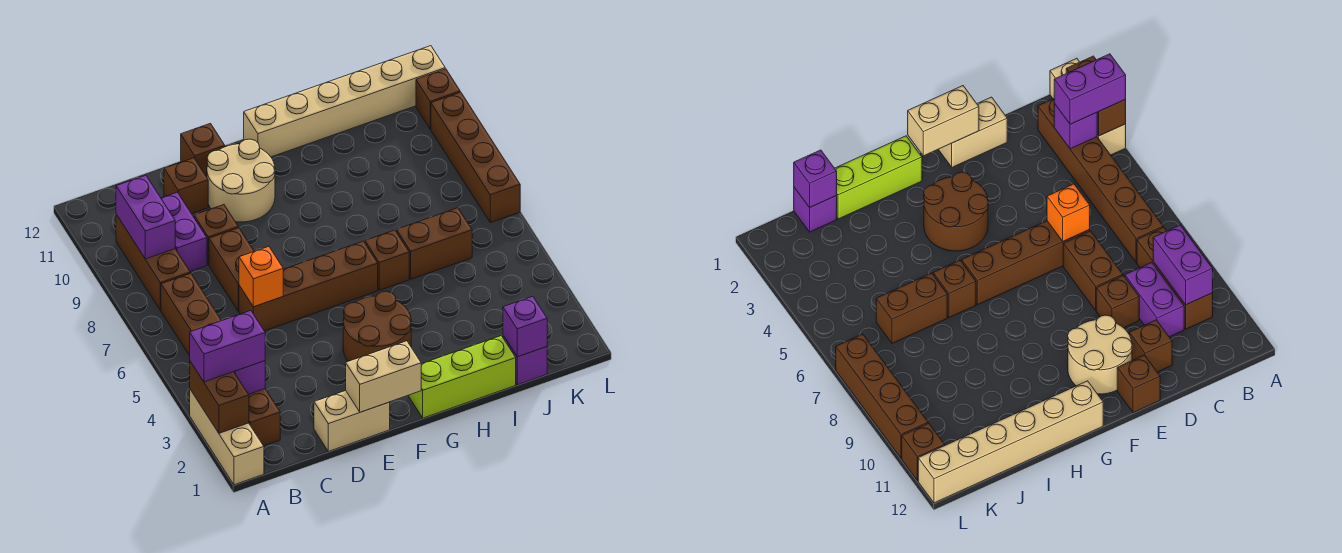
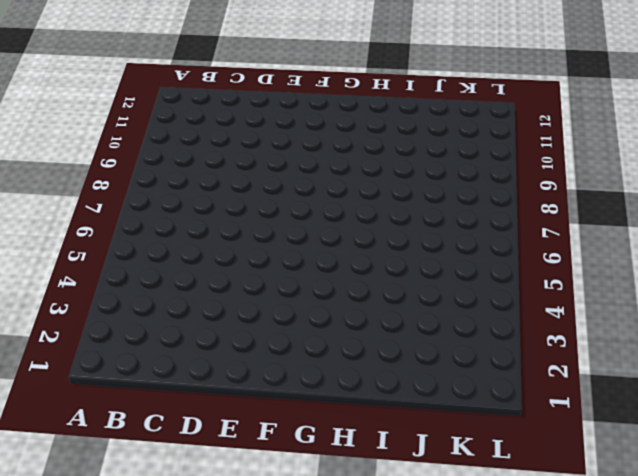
none -> tan brick A1:A3 level 1
none -> brown brick B2:B7 level 1
none -> brown brick B8:B10 level 1

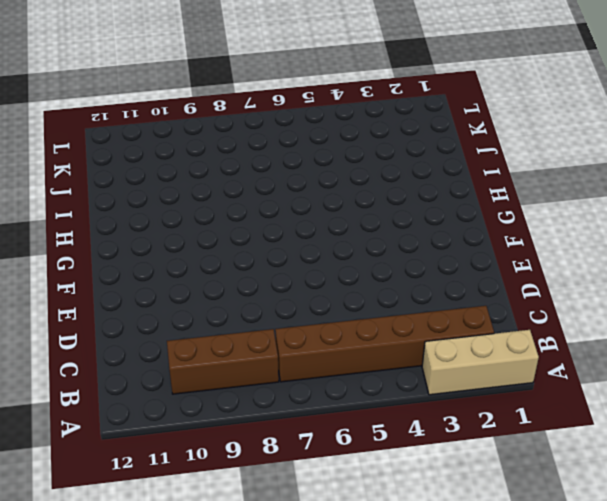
none -> purple brick C9:C10 level 1
none -> tan brick D1:E1 level 1
none -> brown brick D6:G6 level 1

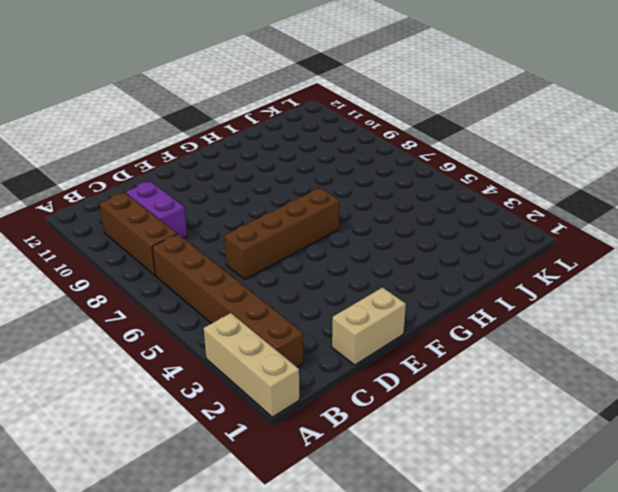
none -> brown brick D7:D8 level 1
none -> brown brick D9 level 1
none -> brown brick D11 level 1

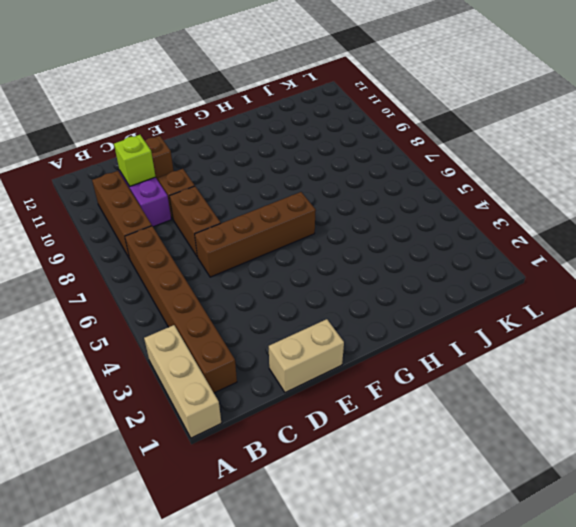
lime brick C10 level 2 -> none
none -> tan round brick E10:F11 level 1
none -> brown brick E12 level 1
none -> brown round brick F3:G4 level 1

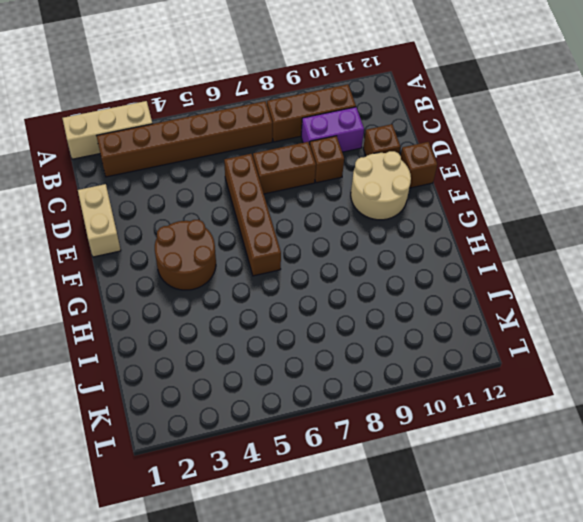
none -> lime brick G1:I1 level 1
none -> tan brick G12:L12 level 1
none -> brown brick H6 level 1

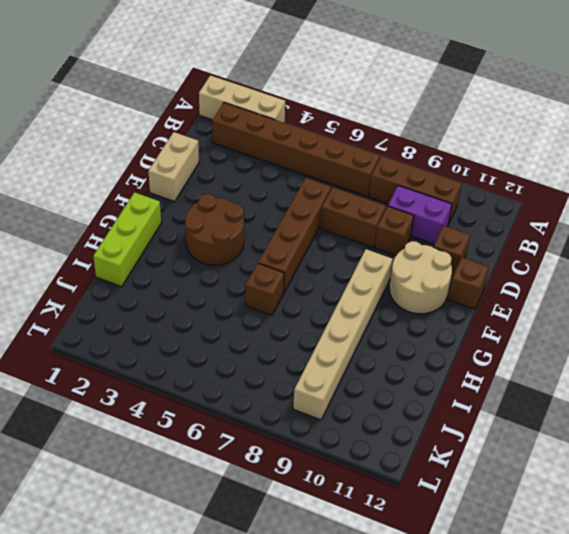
tan brick F9:K9 level 1 -> tan brick G12:L12 level 1
none -> brown brick I6:J6 level 1
none -> purple brick J1 level 1
none -> brown brick L7:L10 level 1

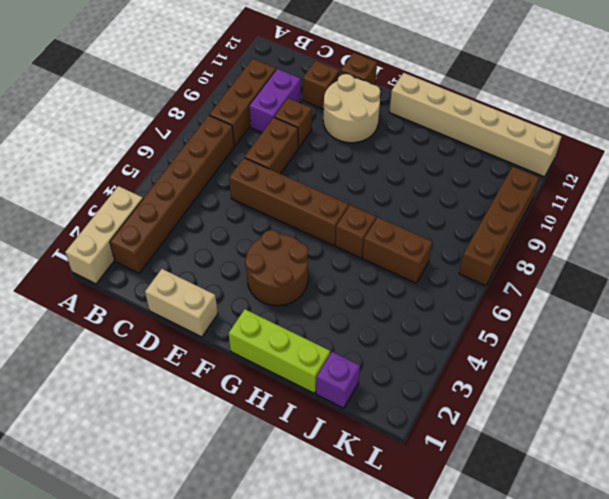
none -> brown brick L11 level 1
none -> brown brick A2:A3 level 2
none -> purple brick B3 level 2

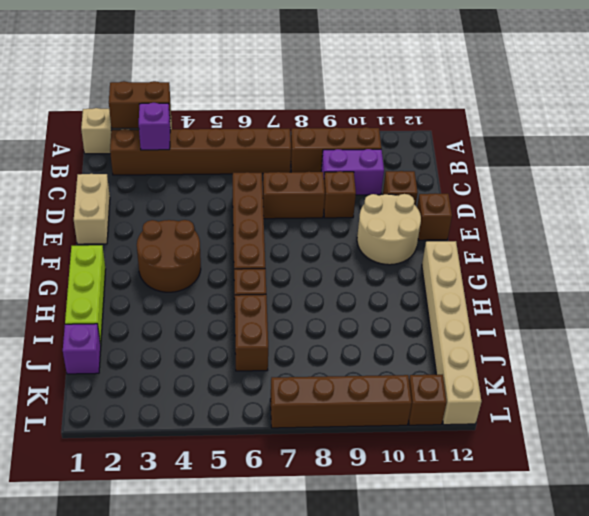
none -> purple brick B9:B10 level 2
none -> orange brick D6 level 2
none -> tan brick E1:F1 level 2

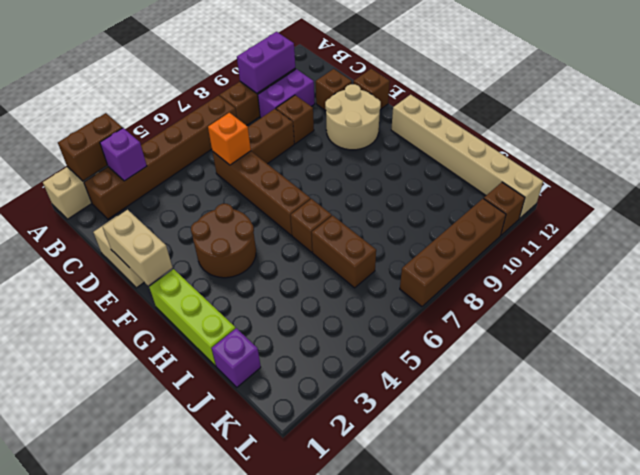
none -> purple brick J1 level 2
none -> purple brick A3:B3 level 3

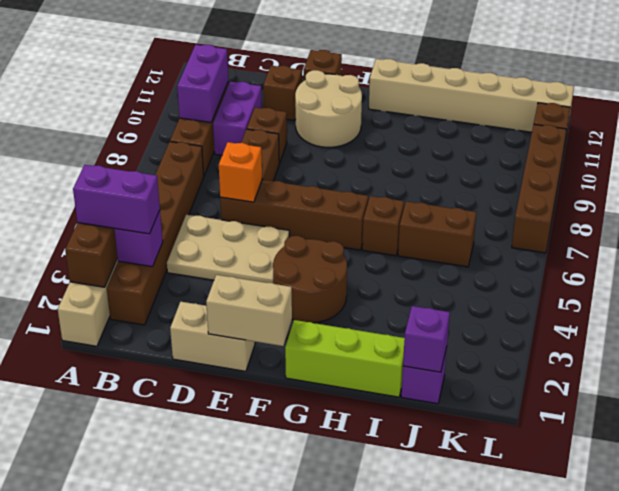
tan plate C4:E5 level 1 -> none

